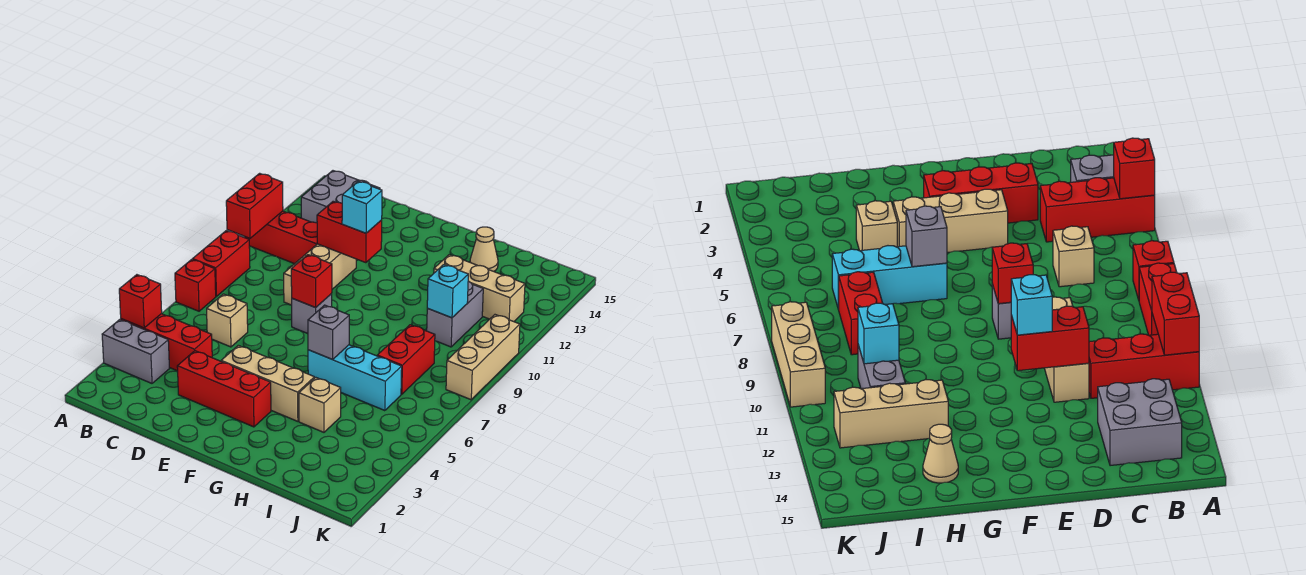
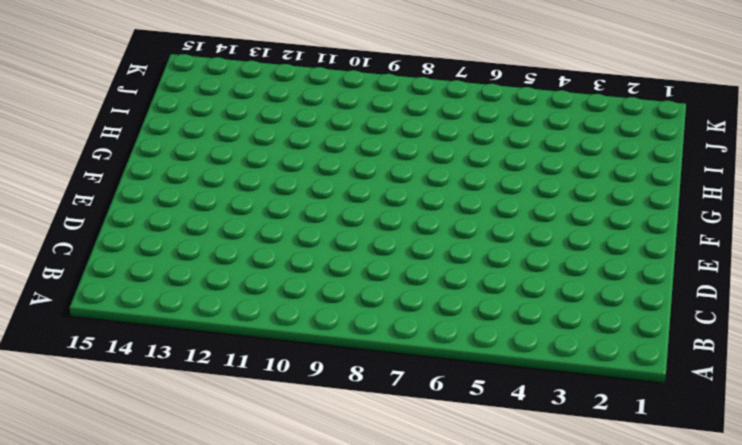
none -> grey brick A3:B3 level 1
none -> red brick A4:C4 level 1
none -> red brick A7 level 1

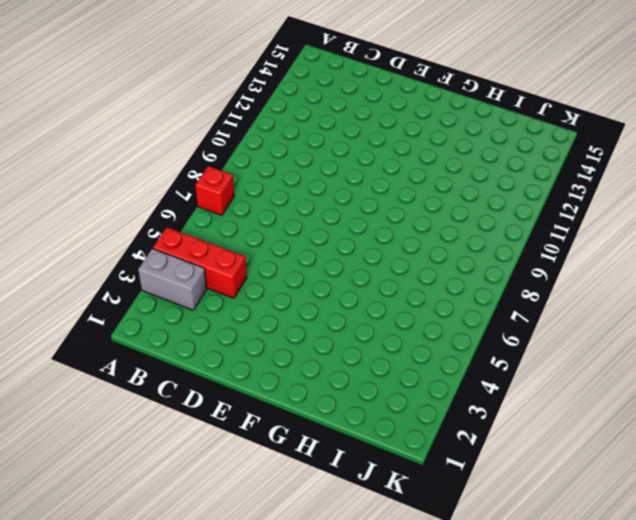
none -> red brick A8:A9 level 1
none -> red brick A11:C11 level 1
none -> grey brick B13:C14 level 1

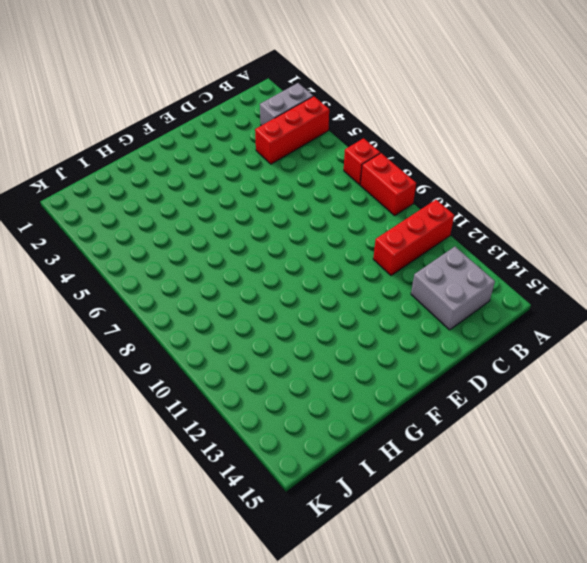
none -> tan brick C6 level 1
none -> red brick D3:F3 level 1
none -> tan brick D9:D11 level 1

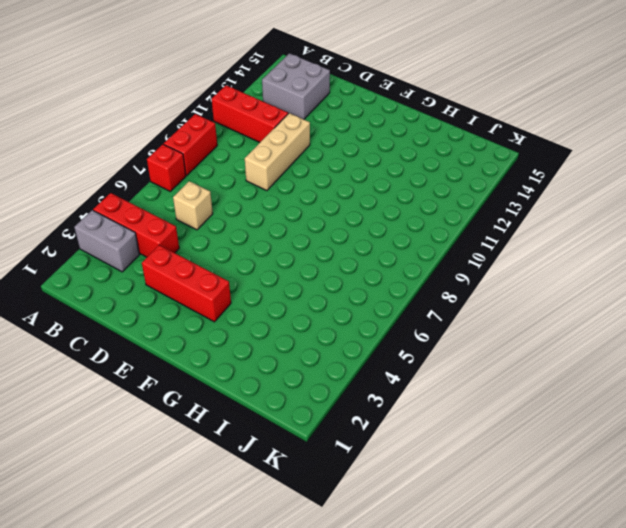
none -> tan brick E4:G4 level 1
none -> grey brick E8 level 1
none -> cyan brick G6:I6 level 1

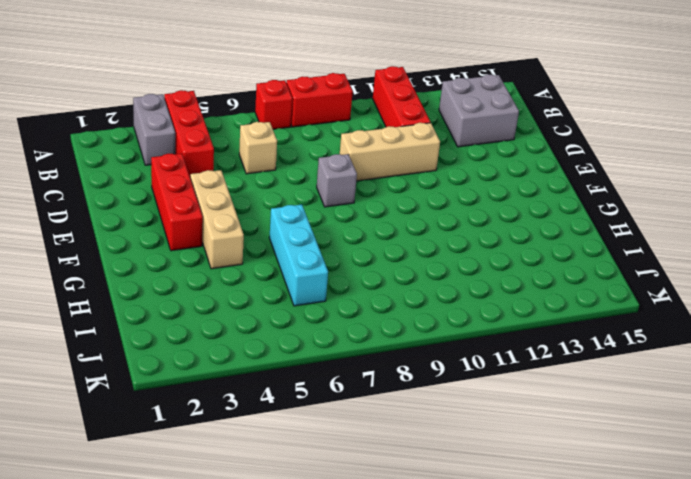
none -> tan brick H4 level 1
none -> tan brick H12:J12 level 1
none -> tan cone H14 level 1

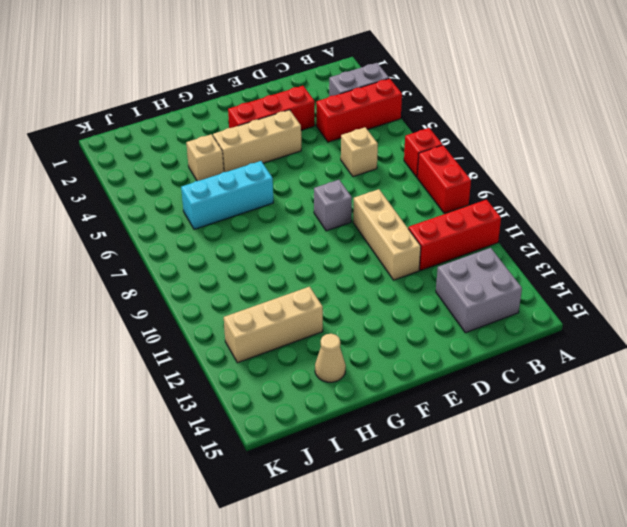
none -> red brick I7:I8 level 1
none -> grey brick I10:I11 level 1
none -> tan brick K8:K10 level 1

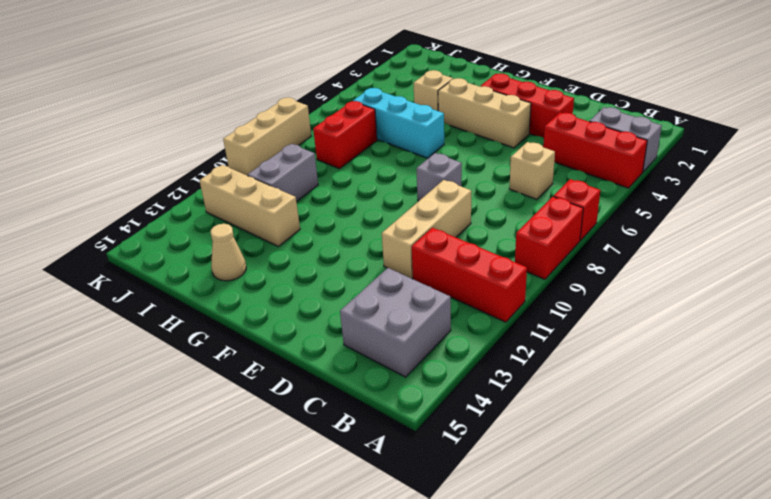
none -> red brick A4 level 2
none -> red brick A10:A11 level 2
none -> red brick D11:E11 level 2

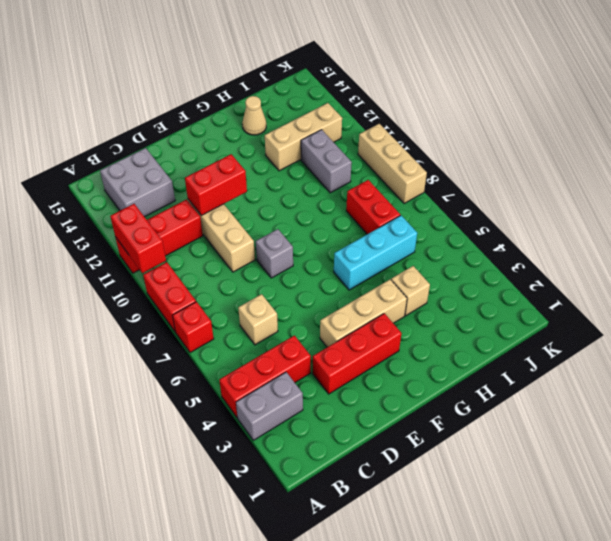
none -> red brick A4 level 2
none -> red brick E8 level 2
none -> grey brick G6 level 2

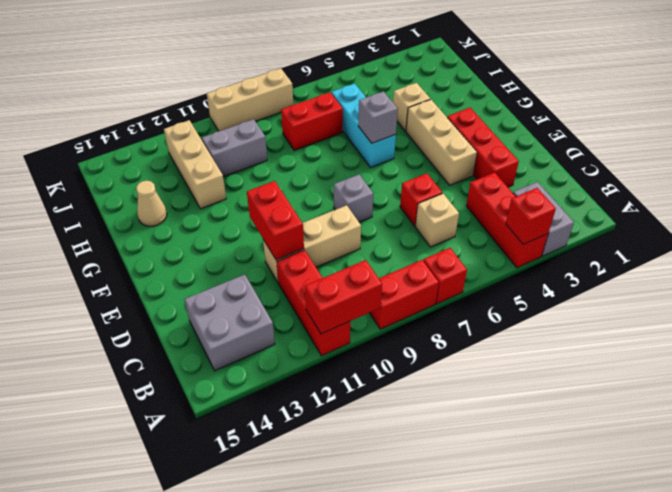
red brick D6 level 1 -> red brick E8 level 2
none -> cyan brick I10 level 2
none -> cyan brick E11 level 3

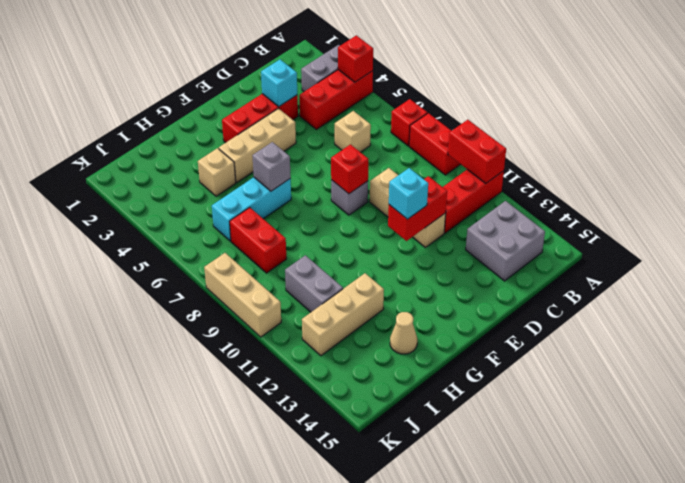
cyan brick D3 level 2 -> cyan brick I10 level 2

